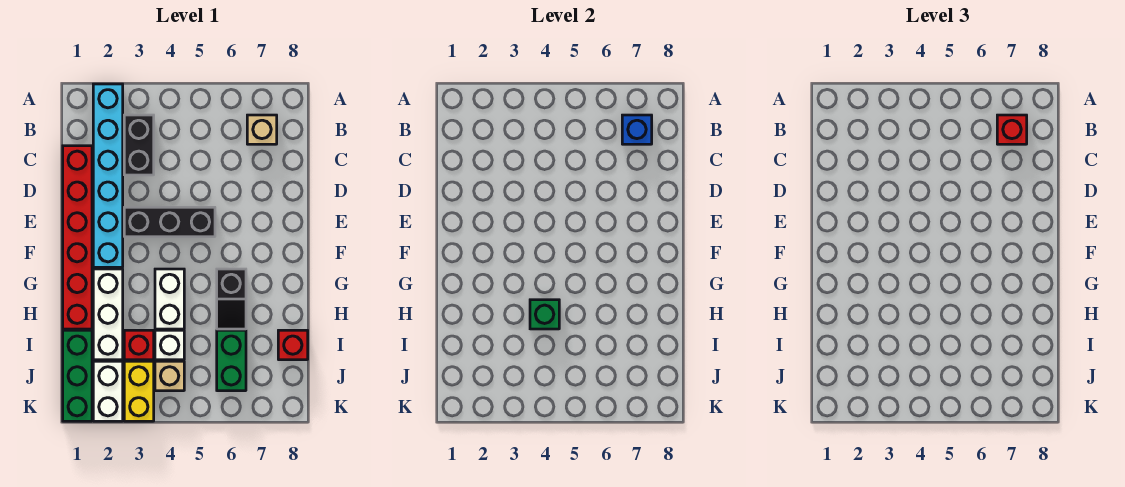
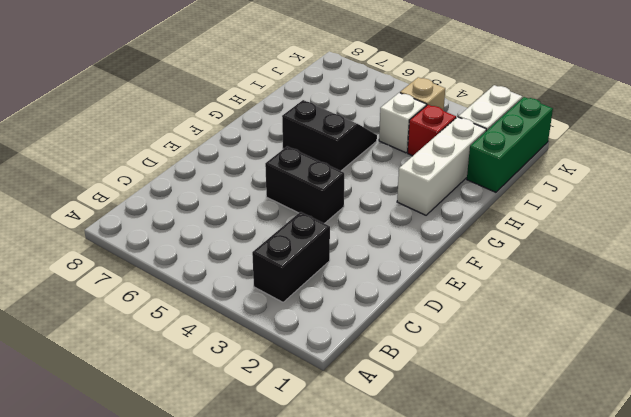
black brick E4:E5 level 1 -> black brick E3:E5 level 1
black slope G5:H6 level 1 top G -> black slope G6:H6 level 1 top G
none -> cyan brick A2:F2 level 1
none -> tan brick B7 level 1
none -> red brick C1:H1 level 1

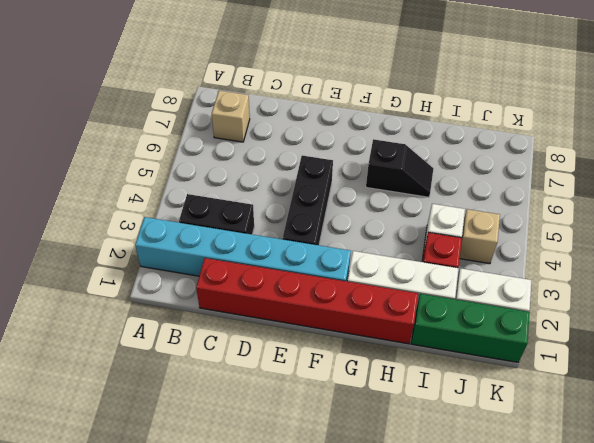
none -> white brick G4:H4 level 1
none -> green brick I6:J6 level 1
none -> red brick I8 level 1

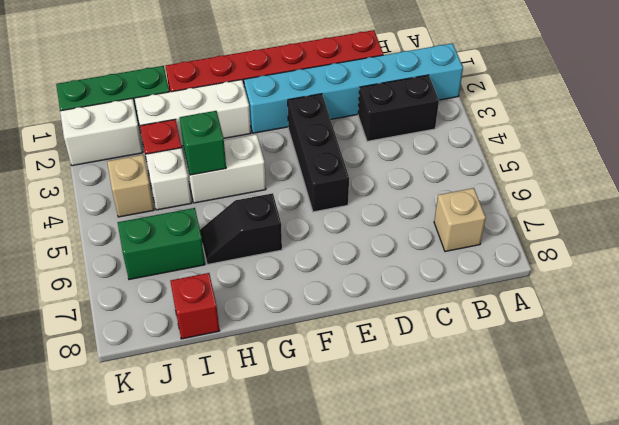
none -> yellow brick J3:K3 level 1
none -> blue brick B7 level 2
none -> red brick B7 level 3

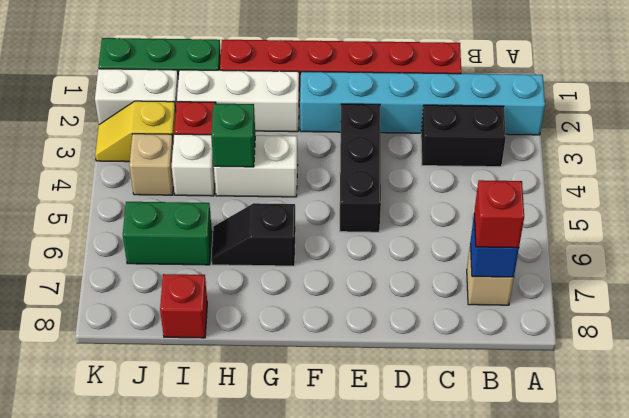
yellow slope J3:K3 level 1 top J -> yellow brick J3:K3 level 1

